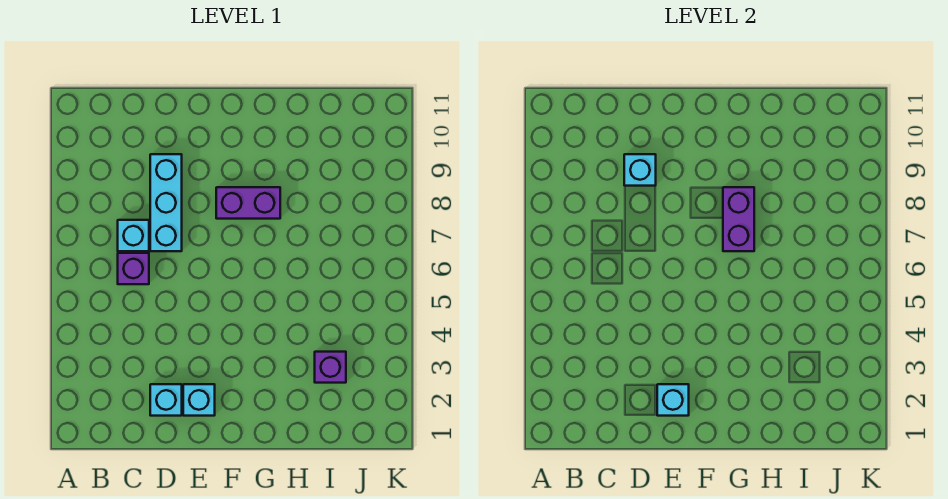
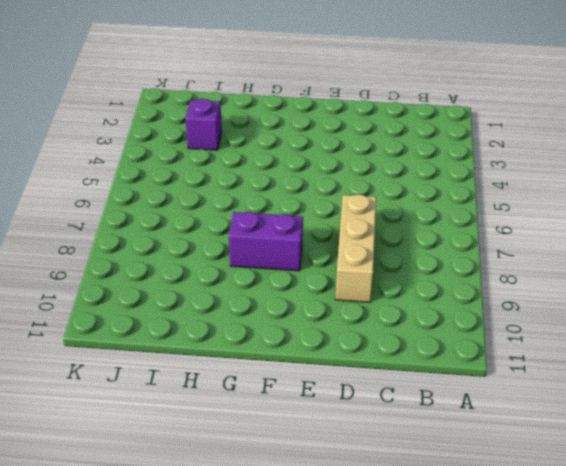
tan brick D7:D9 level 1 -> cyan brick D7:D9 level 1
none -> purple brick C6 level 1
none -> cyan brick C7 level 1

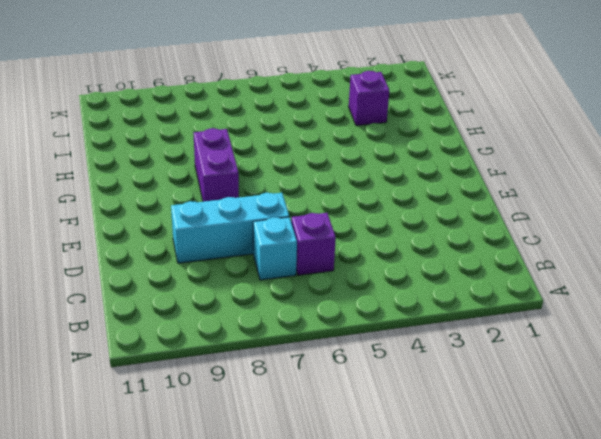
none -> cyan brick D2 level 1
none -> cyan brick E2 level 1

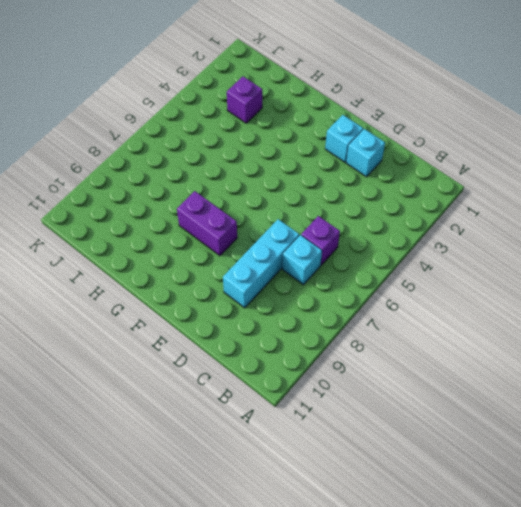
none -> cyan brick D9 level 2
none -> cyan brick E2 level 2

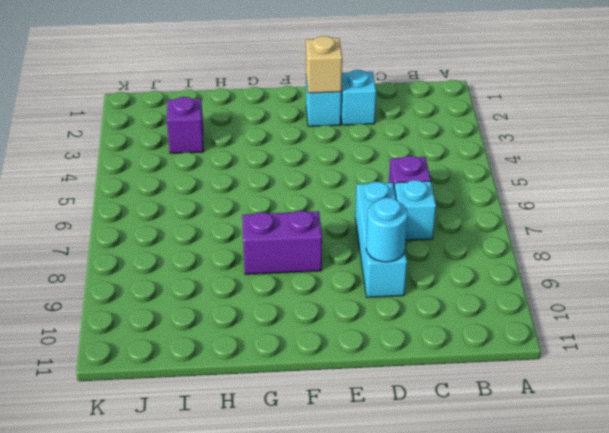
cyan round brick D9 level 2 -> cyan brick D9 level 2
tan brick E2 level 2 -> cyan brick E2 level 2
none -> purple brick G7:G8 level 2

